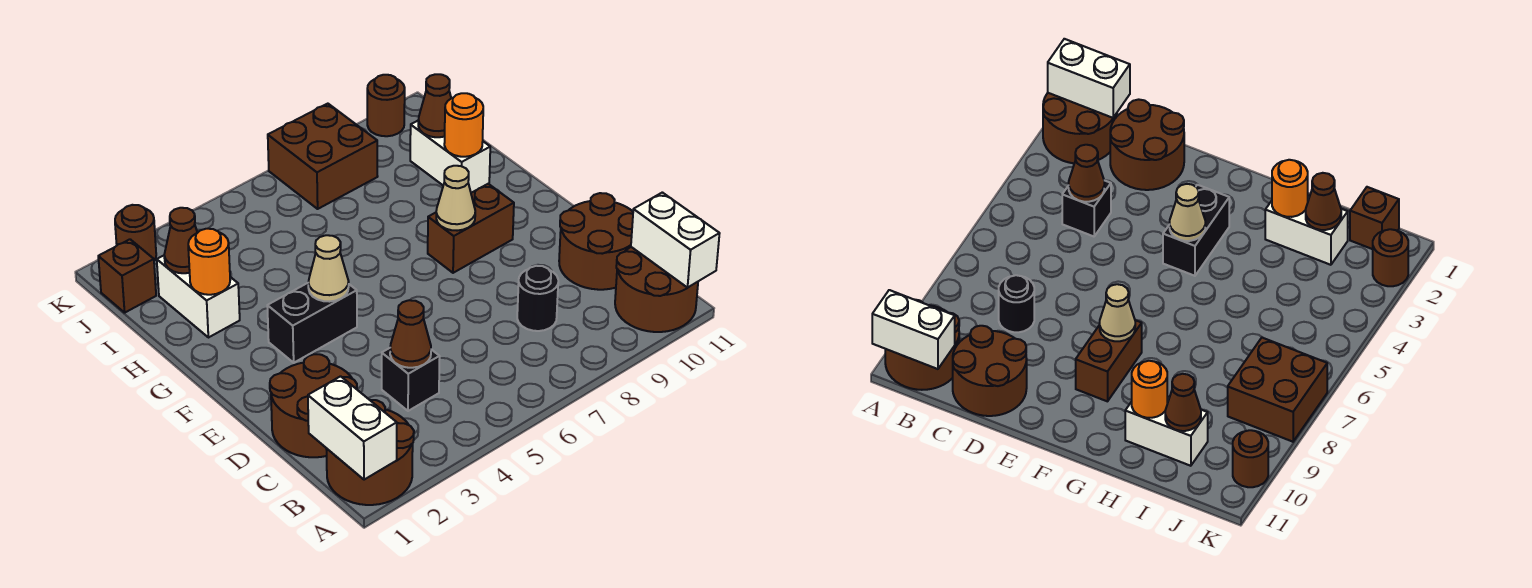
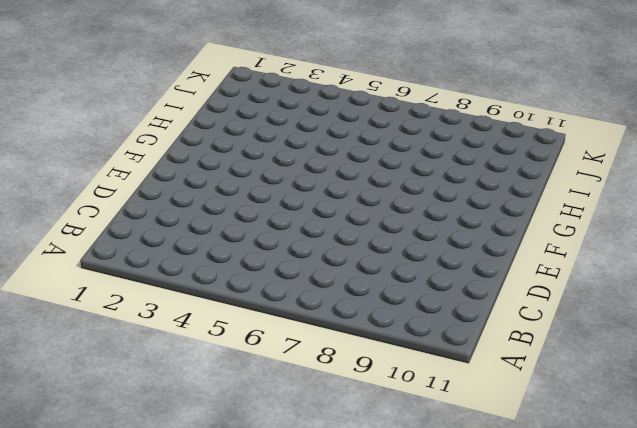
none -> brown round brick A1:B2 level 1
none -> brown round brick A10:B11 level 1
none -> brown round brick C1:D2 level 1

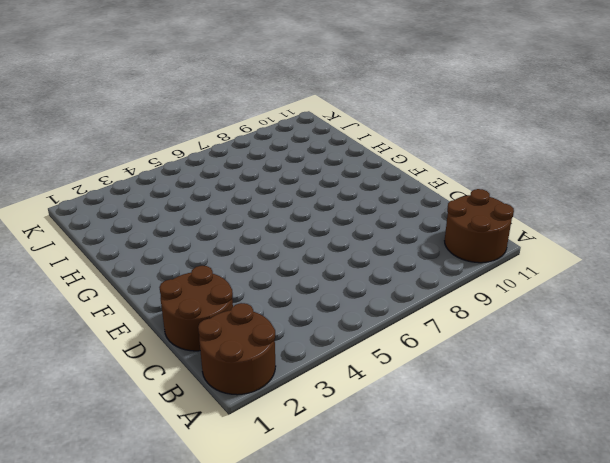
none -> black brick C4 level 1
none -> black round brick C8 level 1
none -> brown round brick C10:D11 level 1

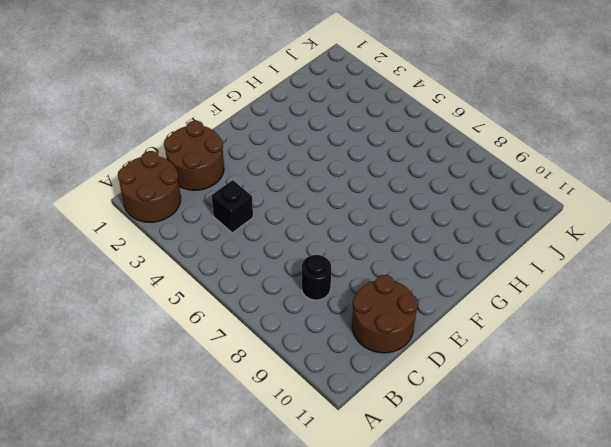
none -> brown round brick A10:B11 level 1
none -> black brick F3:F4 level 1
none -> brown brick F8:F9 level 1

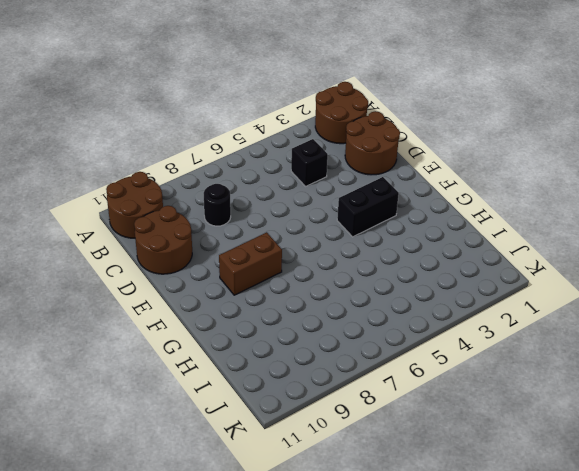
none -> white brick H2:I2 level 1
none -> white brick H10:I10 level 1
none -> brown brick J1 level 1

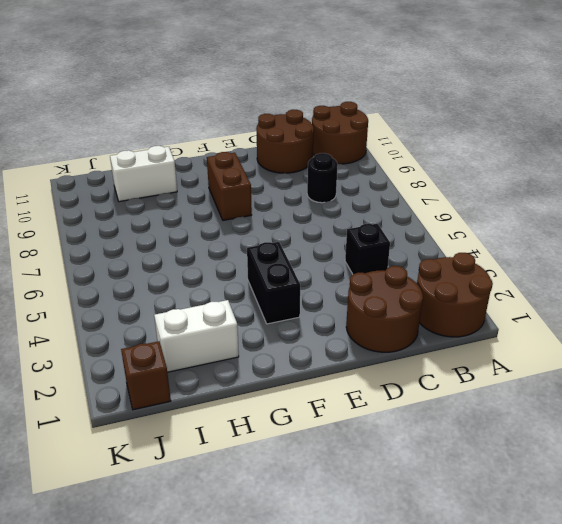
none -> brown brick J7:K8 level 1
none -> brown round brick K2 level 1
none -> brown round brick K10 level 1

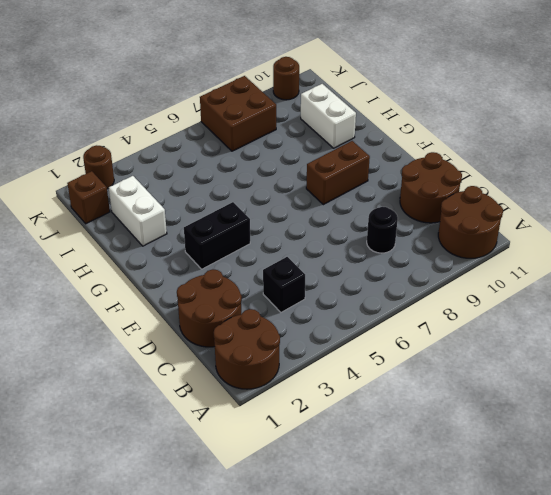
none -> white brick A1:B1 level 2
none -> white brick A11:B11 level 2
none -> brown cone C4 level 2

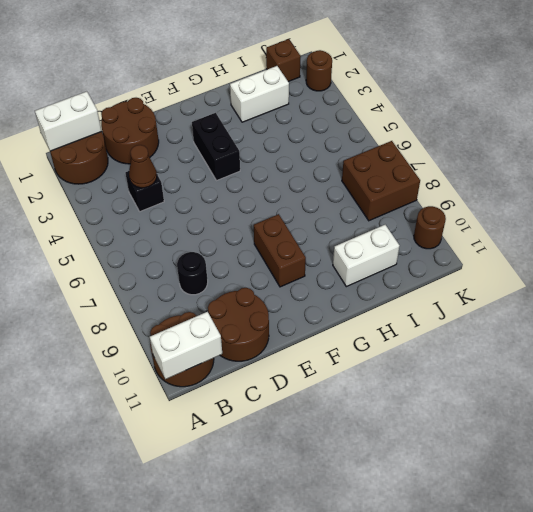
none -> tan cone F4 level 2
none -> tan cone F8 level 2
none -> orange round brick H2 level 2

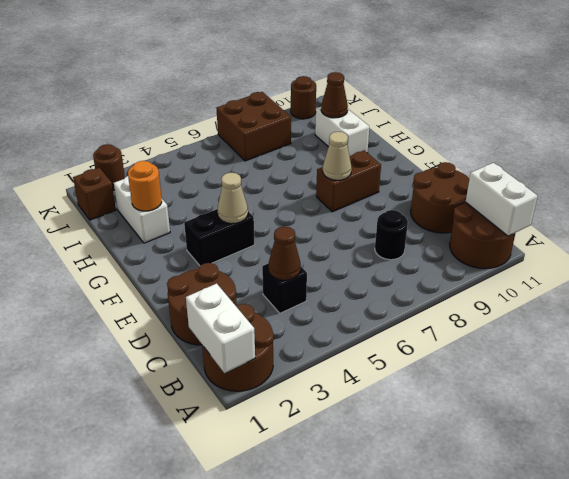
none -> orange round brick H10 level 2
none -> brown cone I2 level 2

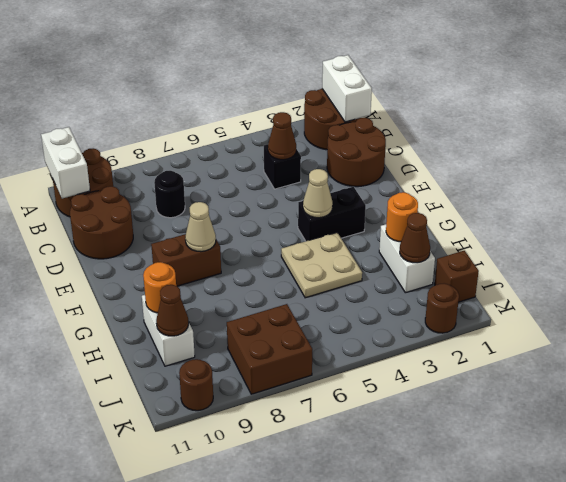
tan plate G4:H5 level 1 -> none

